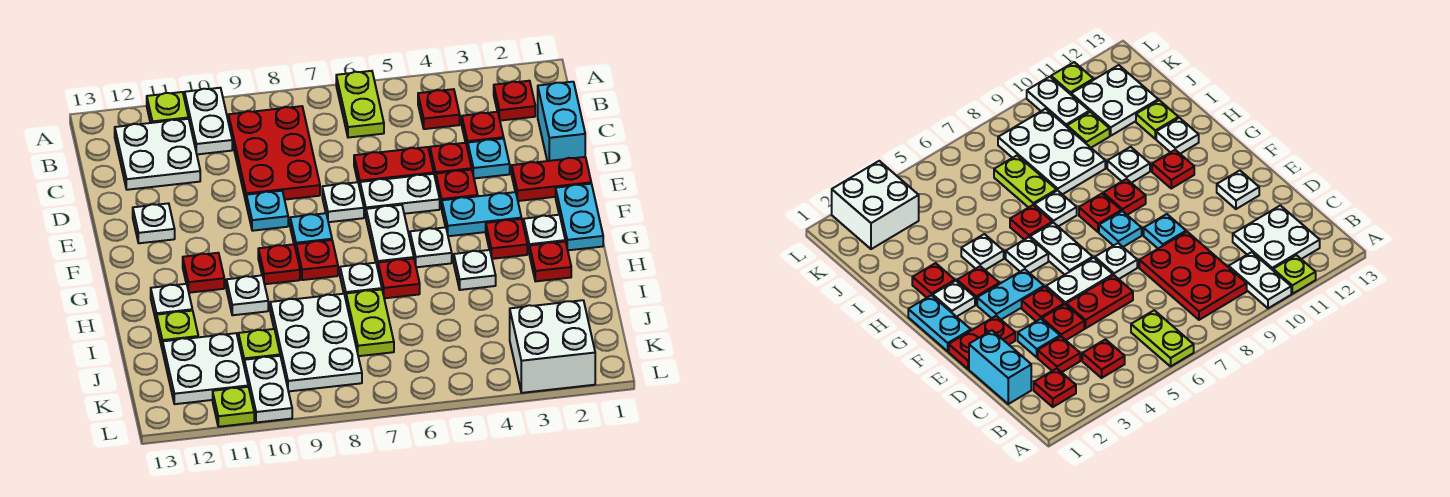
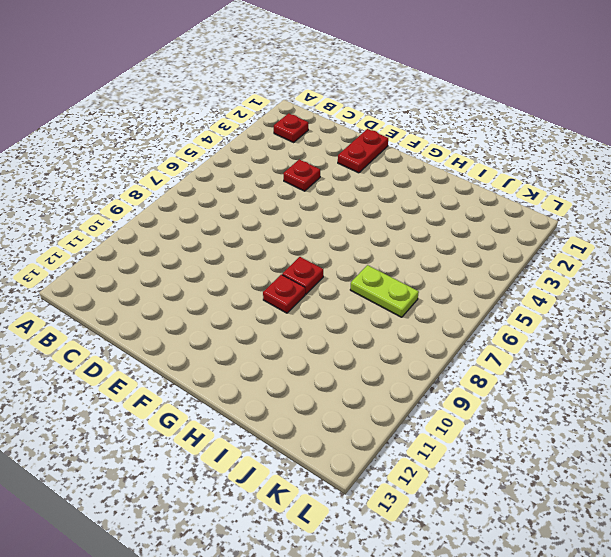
none -> lime plate A6:B6 level 1
none -> white plate A10:B10 level 1
none -> lime plate A11 level 1
none -> red plate B4 level 1

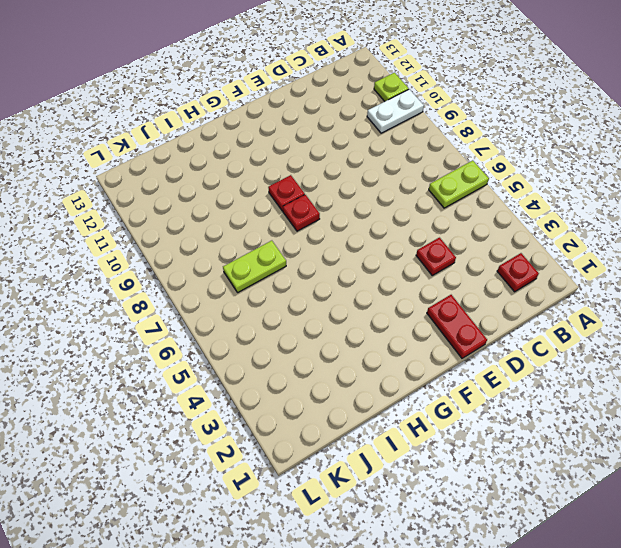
none -> red plate B4 level 1
none -> red plate B8:D9 level 1
none -> white plate B11:C12 level 1
none -> cyan brick C1:D1 level 1

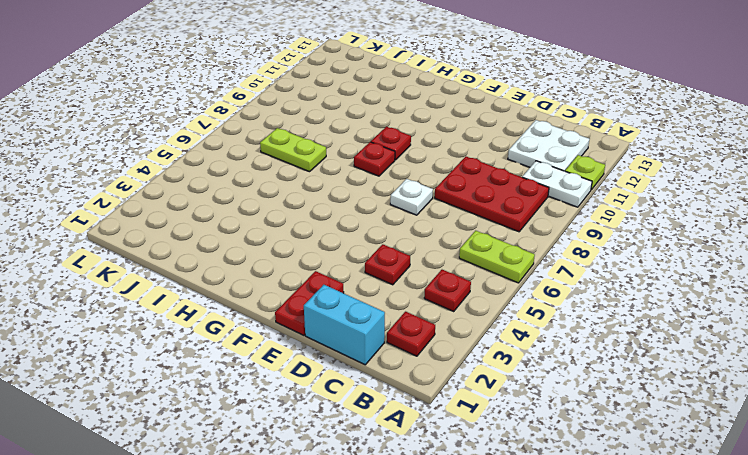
none -> red plate C3 level 1
none -> cyan plate D3 level 1
none -> red plate D5:D6 level 1
none -> red plate E4 level 1

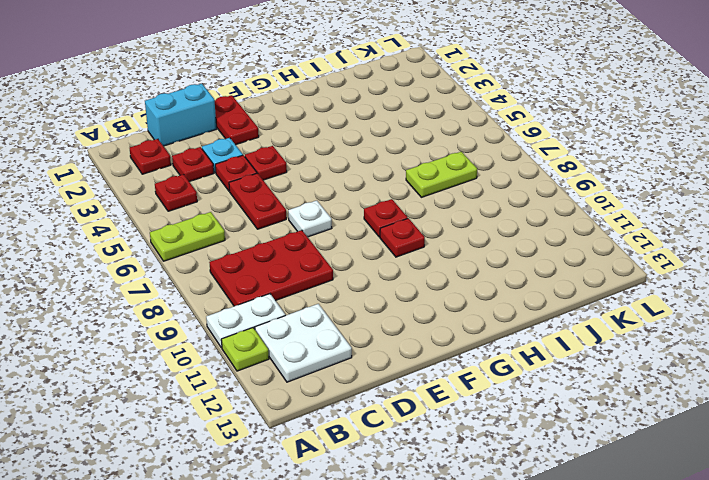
none -> white plate E5:E6 level 1
none -> cyan plate E9 level 1
none -> white plate E12 level 1
none -> cyan plate F1:G1 level 1

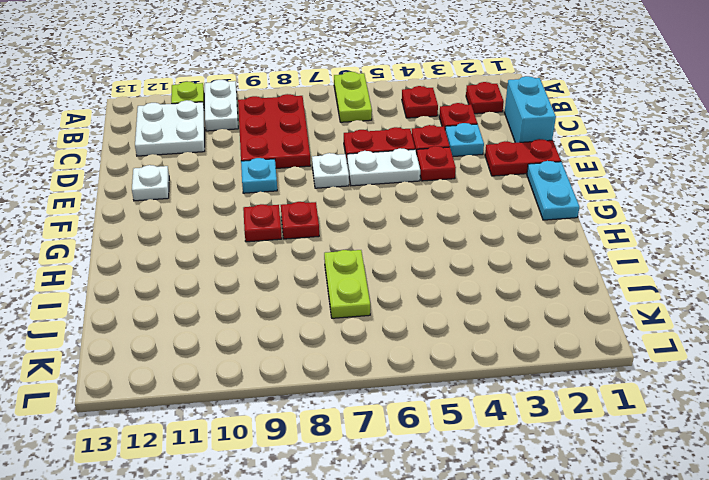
none -> cyan plate F3:F4 level 1
none -> white plate F6:G6 level 1
none -> cyan plate F8 level 1
none -> white plate G2 level 1

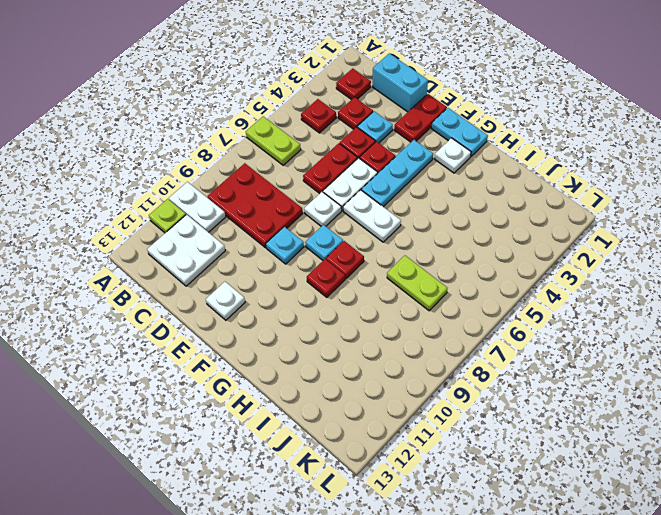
cyan plate F3:F5 level 1 -> cyan plate F3:F4 level 1
none -> red plate G3 level 1
none -> white plate G5 level 1
none -> red plate G11 level 1
none -> red plate H2 level 1

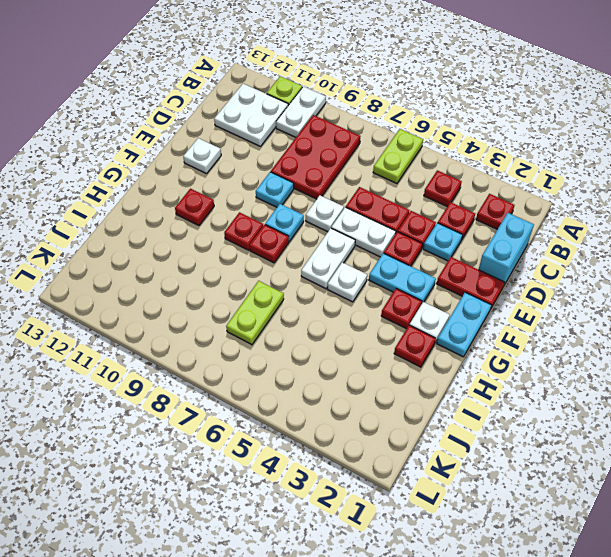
none -> white plate H4 level 1
none -> red plate H6 level 1
none -> white plate H7 level 1
none -> white plate H10 level 1

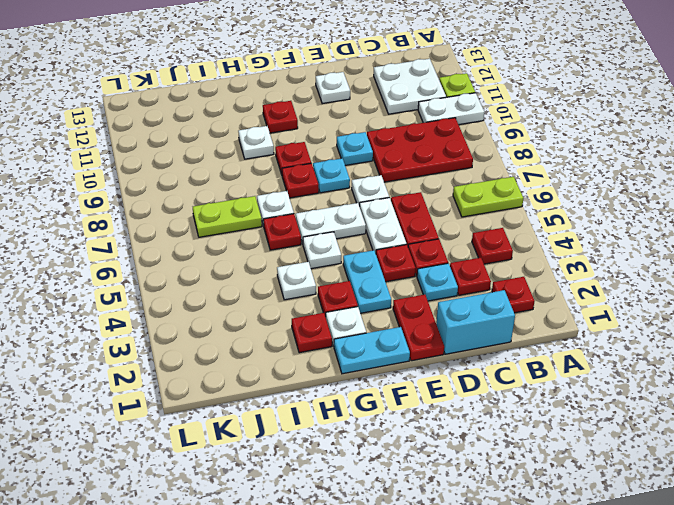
none -> white plate H12 level 1
none -> white plate I8:K9 level 1
none -> lime plate I12 level 1
none -> lime plate J10 level 1

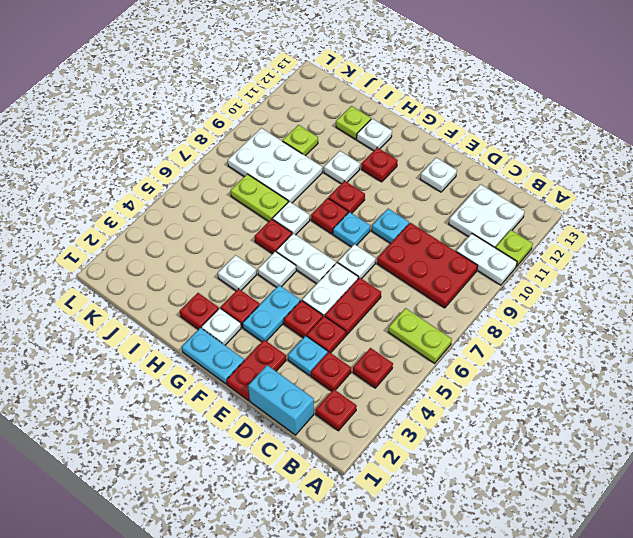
none -> white plate J11:K12 level 1
none -> white brick K2:L3 level 1
none -> white plate K10:L10 level 1
none -> lime plate L11 level 1

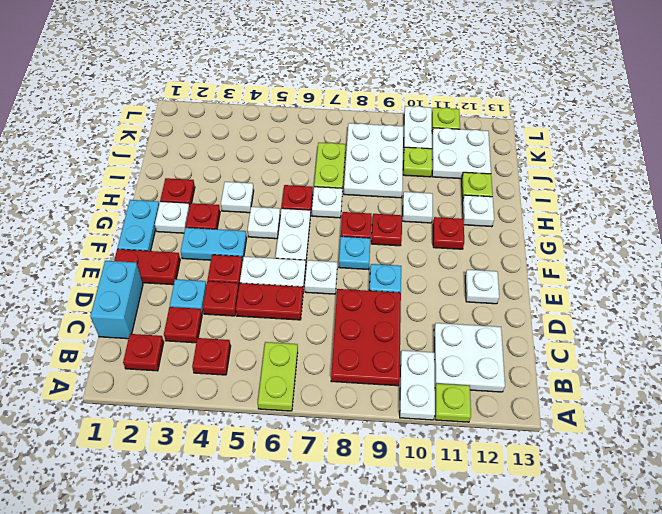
none -> white brick K2:L3 level 1

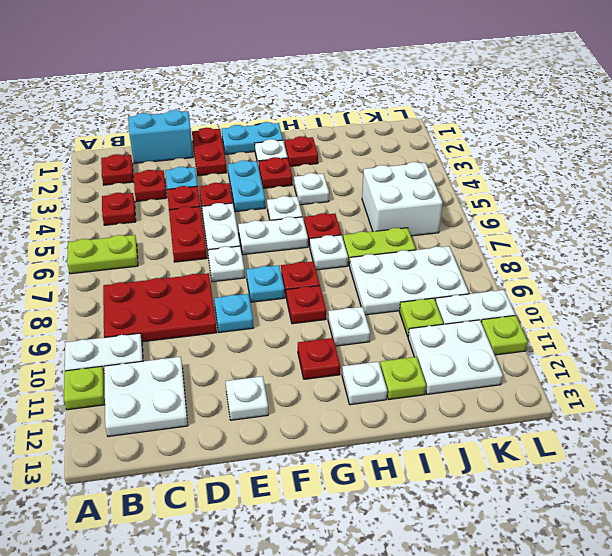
white brick J5:K6 level 1 -> white brick K2:L3 level 1

